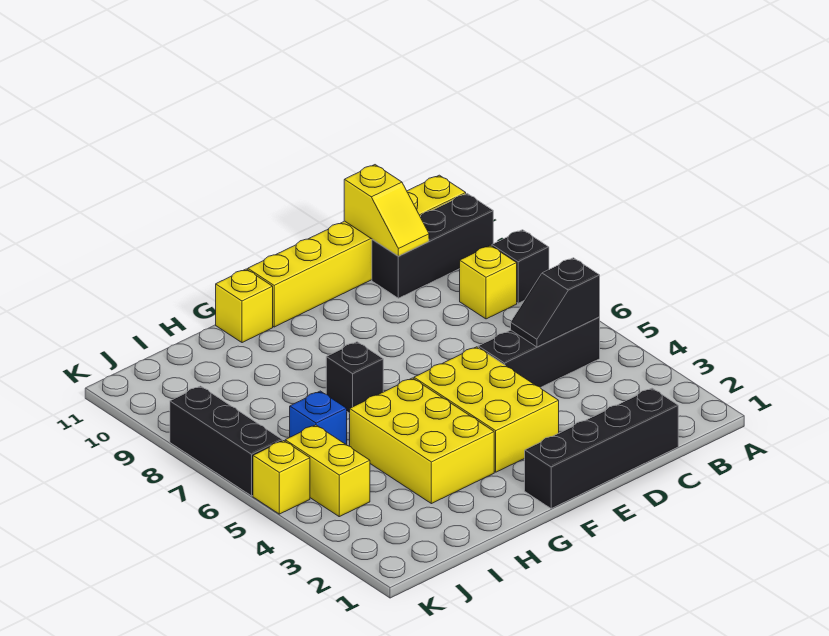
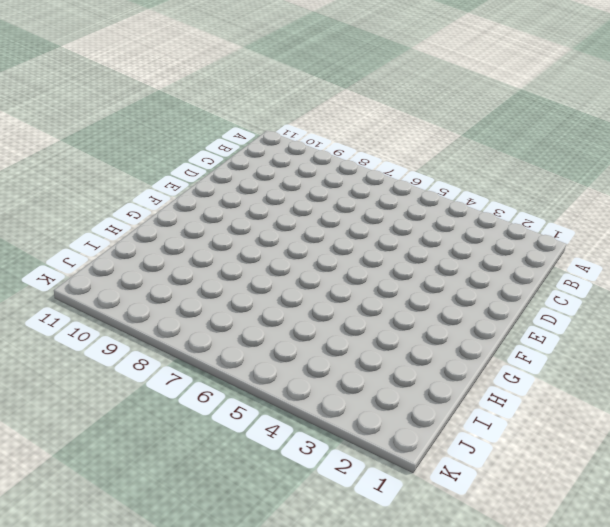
none -> black brick A8 level 1
none -> black brick A10:C10 level 1
none -> yellow brick A11:F11 level 1

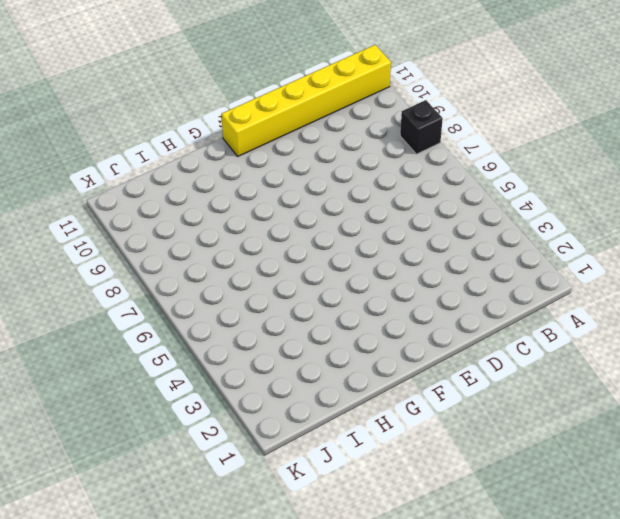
none -> black brick A10:C10 level 1
none -> black brick B5:D5 level 1
none -> yellow brick B8 level 1

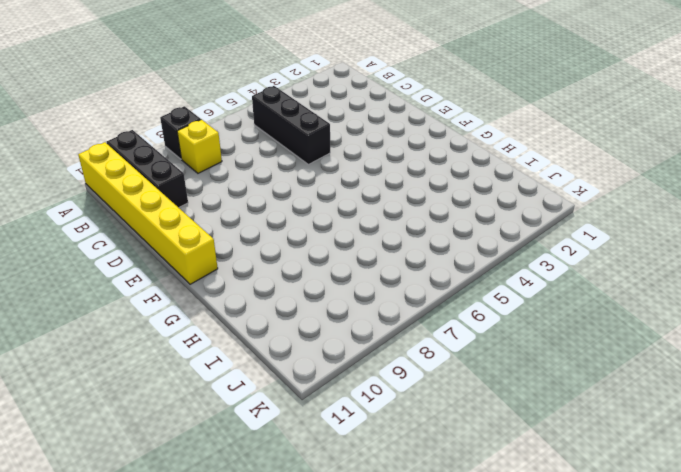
none -> black brick C1:F1 level 1
none -> yellow brick E3:F5 level 1
none -> yellow brick G3:H5 level 1

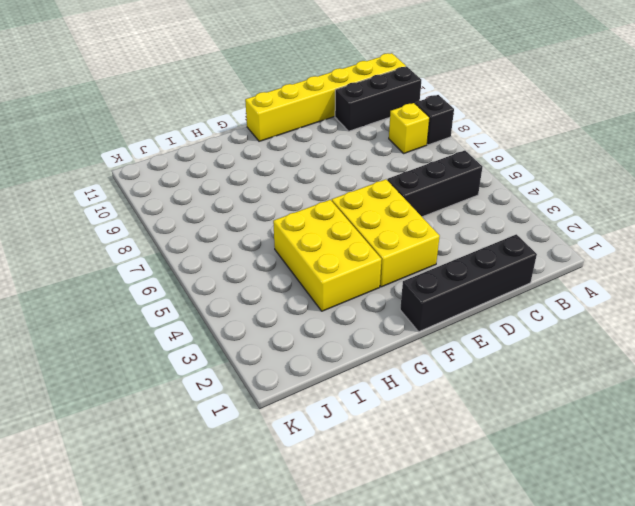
none -> black brick G7 level 1
none -> yellow brick G11 level 1
none -> blue brick I6 level 1

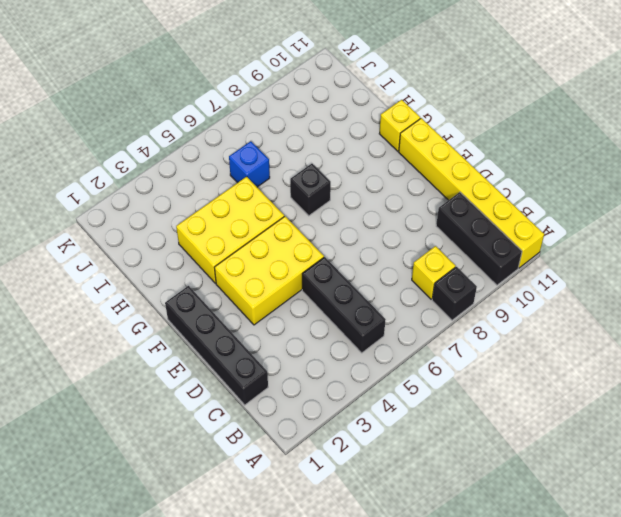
none -> yellow brick J4:J5 level 1
none -> yellow brick K5 level 1
none -> black brick K6:K8 level 1

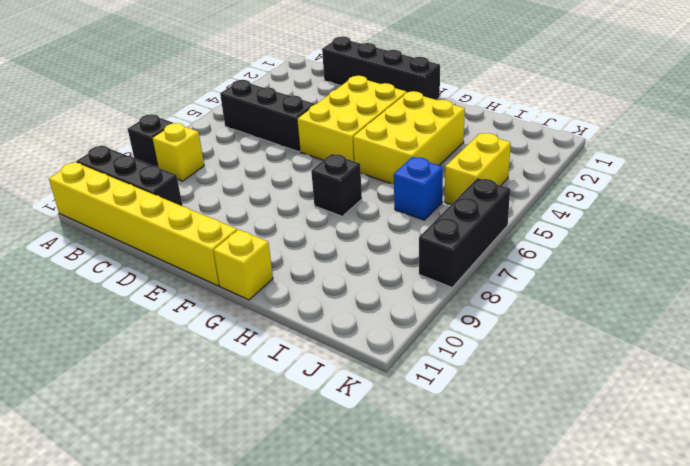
none -> yellow brick K5 level 1
none -> black slope B5:C5 level 2 top B
none -> yellow slope C10:C11 level 2 top 11

